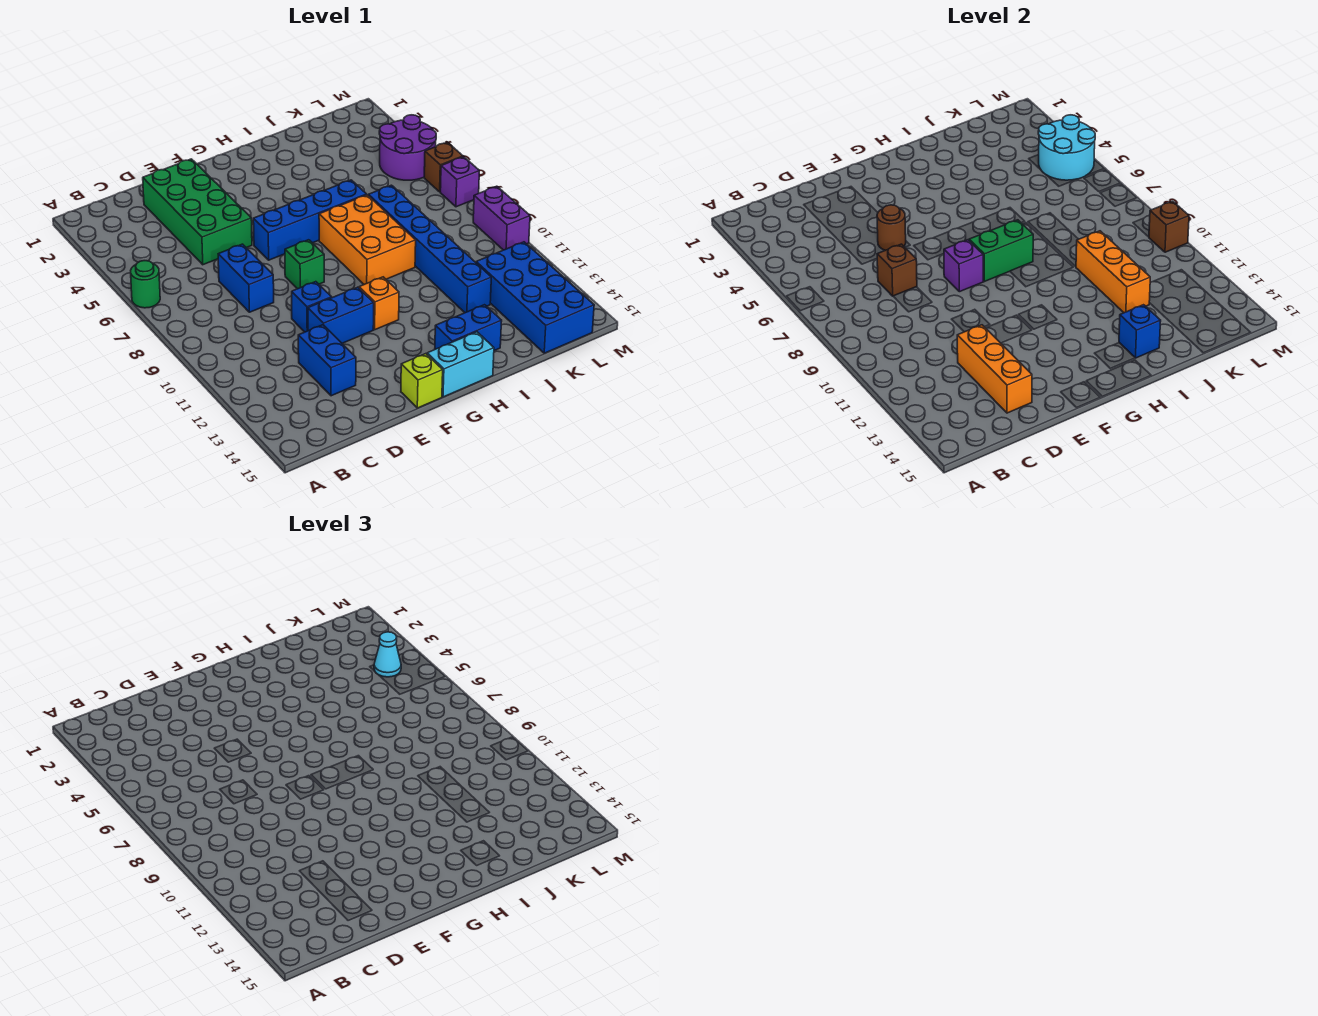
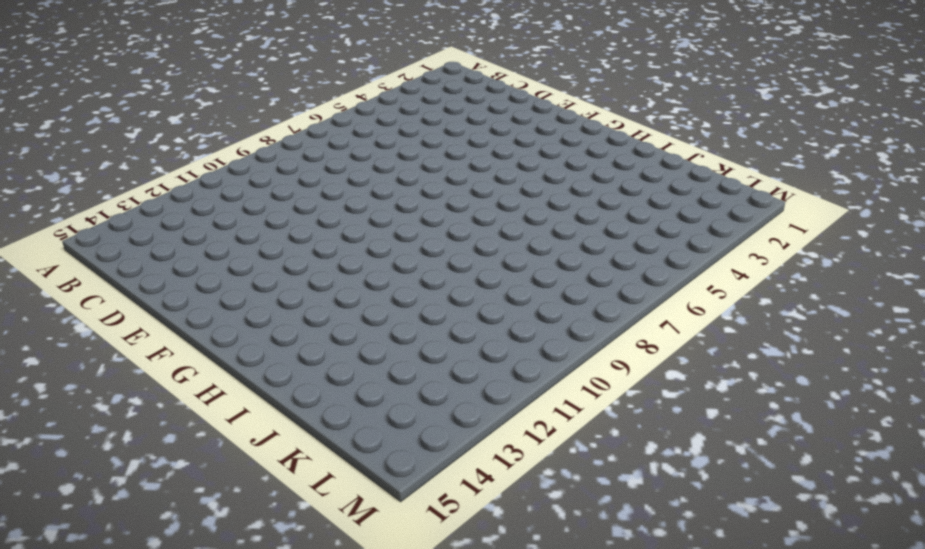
none -> green round brick A6 level 1
none -> green brick D2:E5 level 1
none -> blue brick D7:D8 level 1

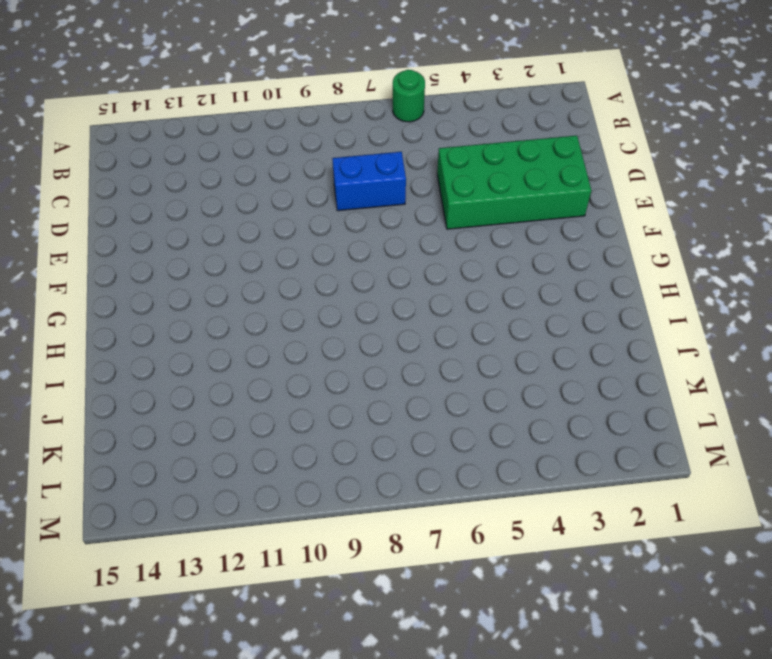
none -> blue brick D12:D13 level 1
none -> blue brick E10 level 1
none -> blue brick E11:F11 level 1

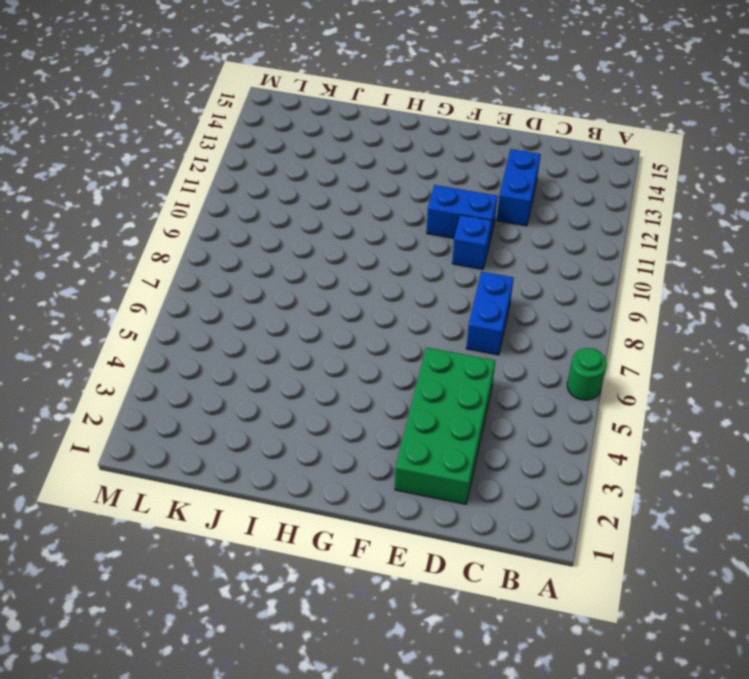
none -> blue brick F6:I6 level 1
none -> green brick F8 level 1
none -> lime brick F15 level 1

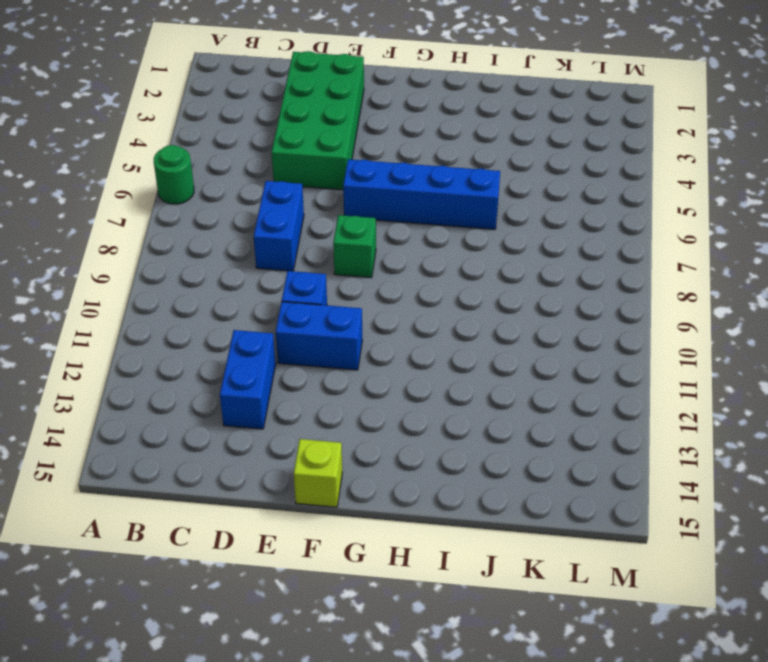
none -> orange brick G11 level 1
none -> cyan brick G15:H15 level 1
none -> orange brick H7:I9 level 1

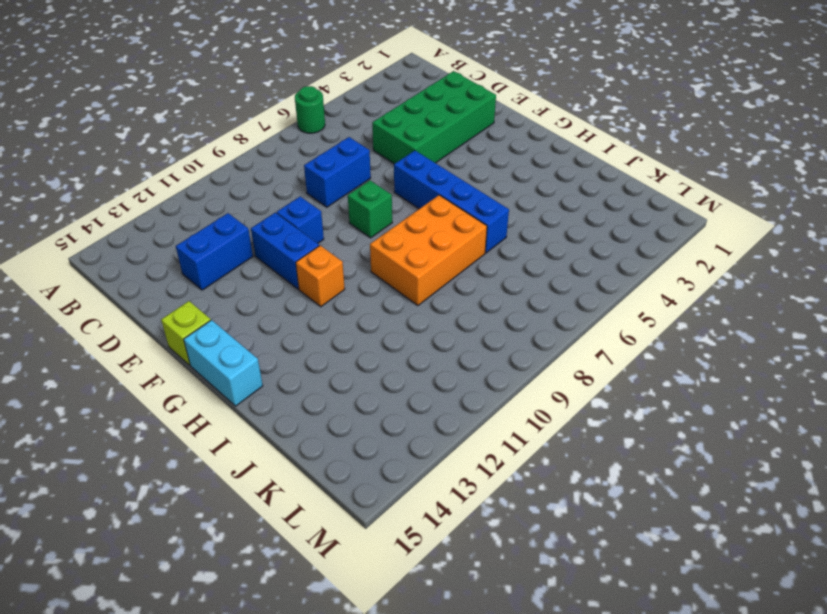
none -> blue brick H14:I14 level 1
none -> blue brick J7:J12 level 1
none -> blue brick K12:L15 level 1

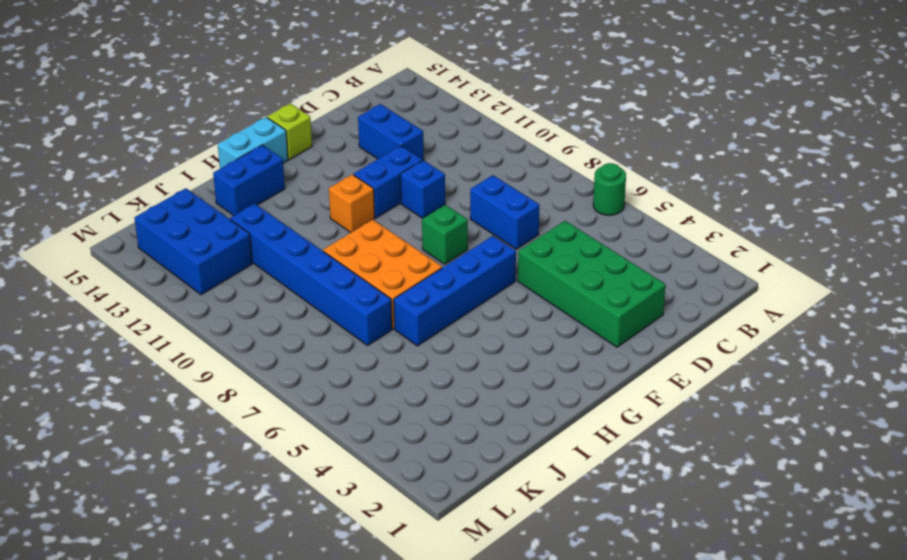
blue brick K12:L14 level 1 -> blue brick K12:L15 level 1
none -> purple round brick L4:M5 level 1
none -> brown brick M6 level 1
none -> purple brick M7 level 1

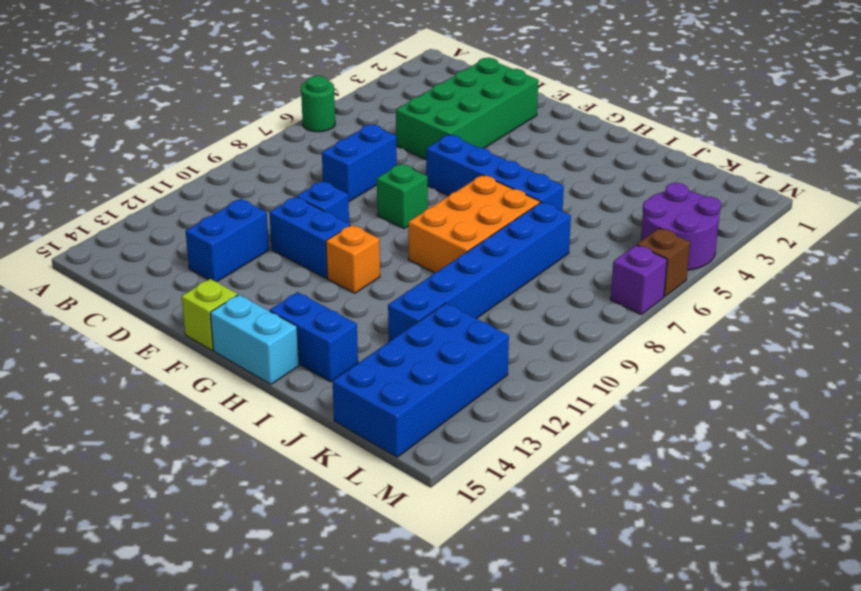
none -> purple brick M9:M10 level 1
none -> brown brick D7 level 2
none -> orange brick D12:D14 level 2

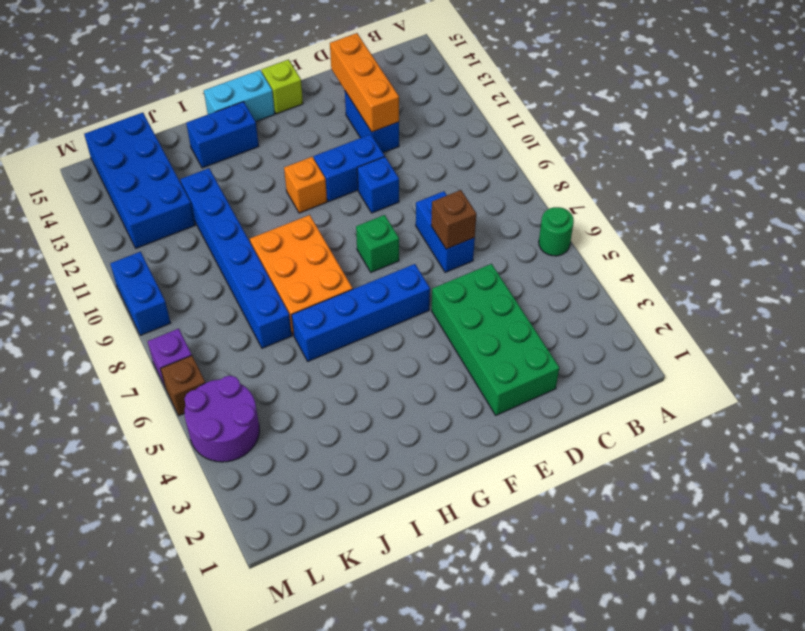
blue brick M9:M10 level 1 -> purple brick M9:M10 level 1
none -> brown round brick E5 level 2
none -> purple brick F8 level 2
none -> green brick G8:H8 level 2

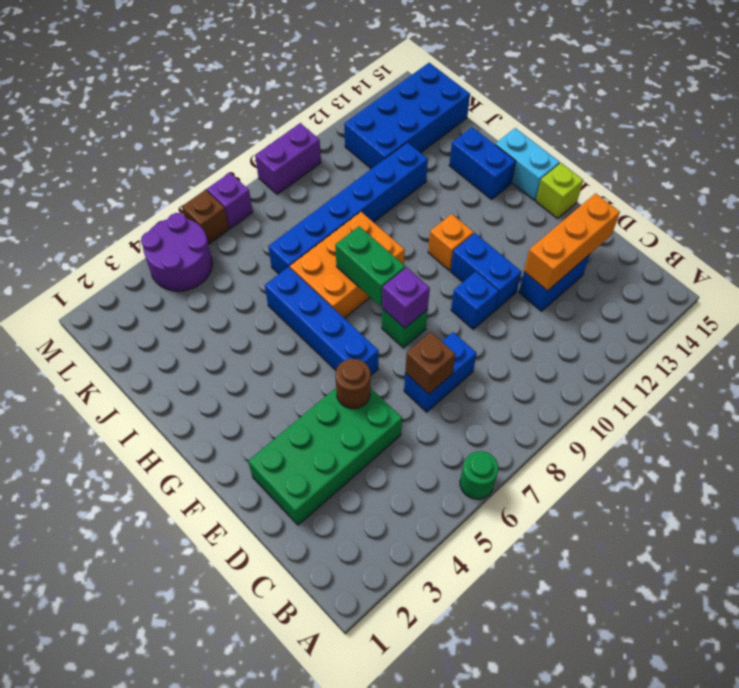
none -> blue brick I14 level 2
none -> orange brick J10:J12 level 2
none -> cyan round brick L4:M5 level 2

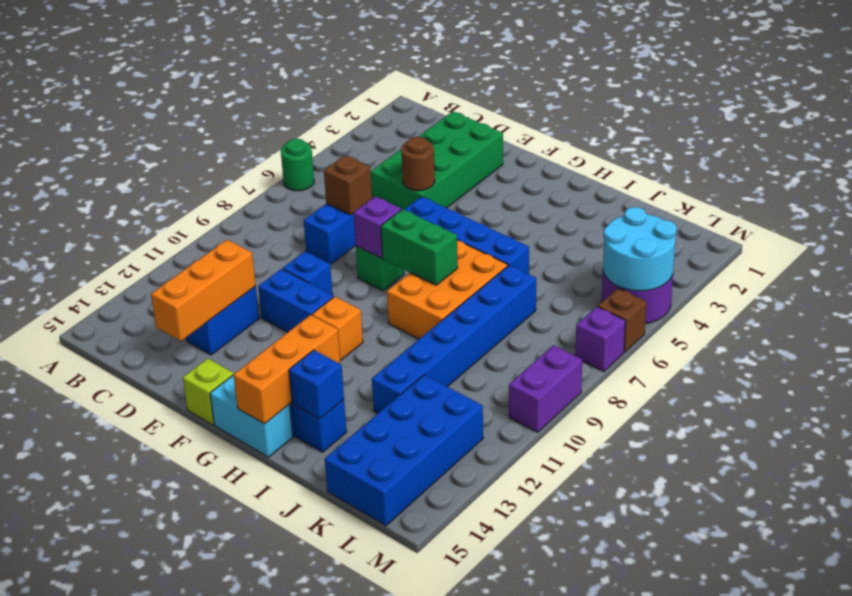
orange brick H13:H15 level 2 -> orange brick J10:J12 level 2
none -> brown brick M10 level 2
none -> cyan cone L4 level 3

